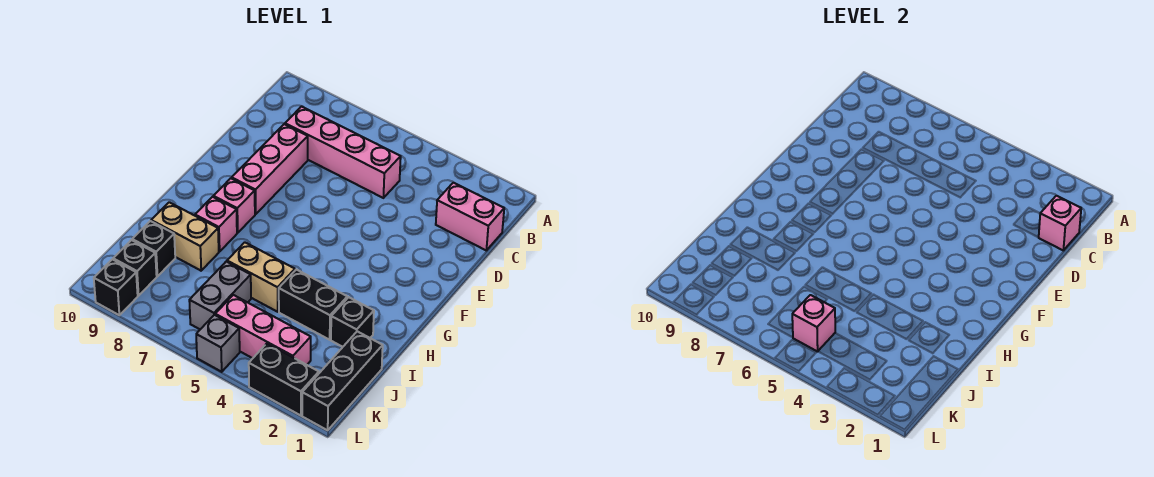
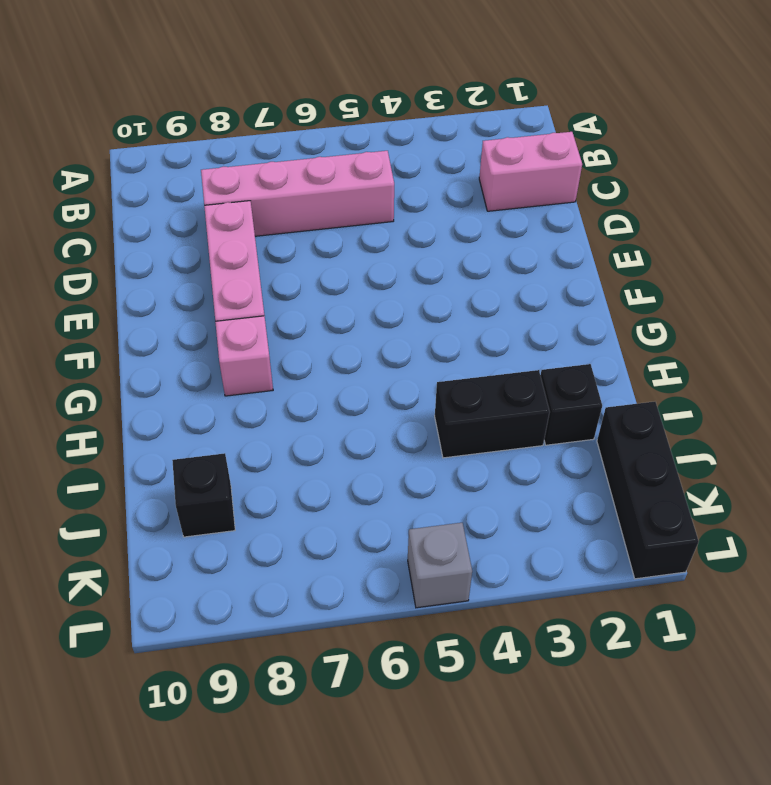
none -> pink brick H8 level 1
none -> tan brick I5:I6 level 1
none -> tan brick I8:I9 level 1

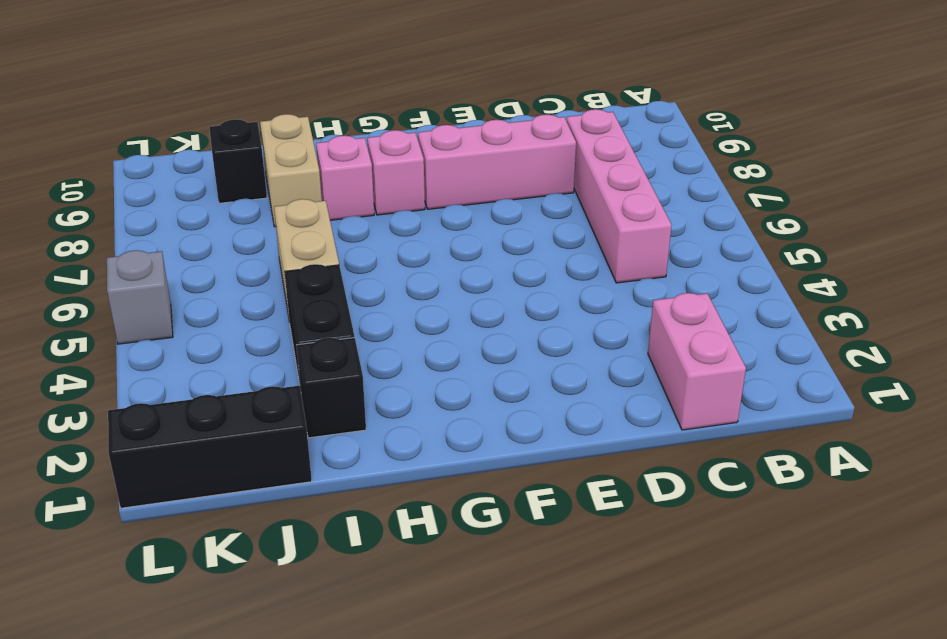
none -> grey brick J6:K6 level 1
none -> pink brick K3:K5 level 1
none -> black brick K9 level 1

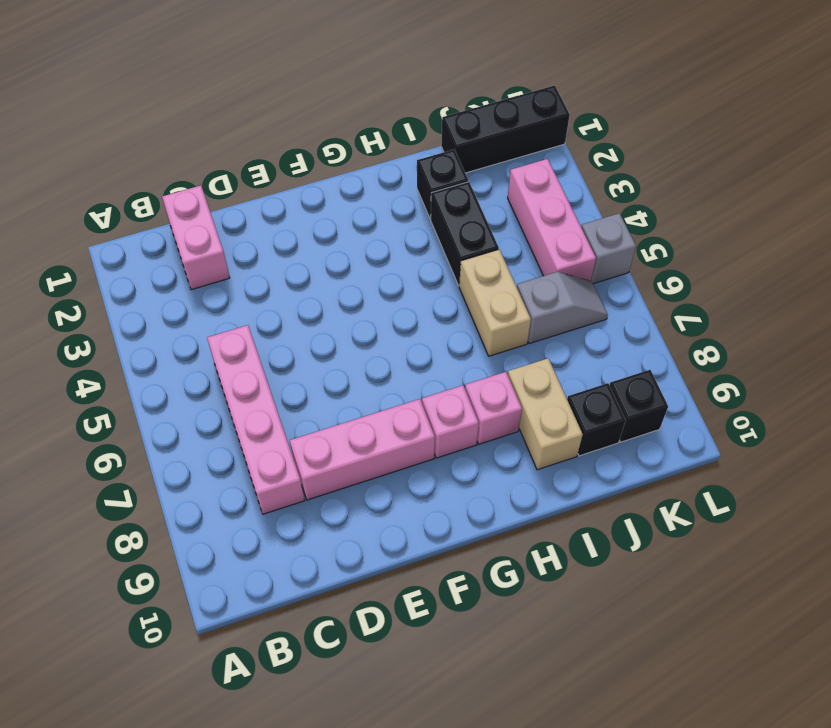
grey slope J6:K6 level 1 top J -> grey brick J6:K6 level 1
none -> black brick L2:L3 level 1
none -> black brick L9 level 1
none -> pink brick C1 level 2

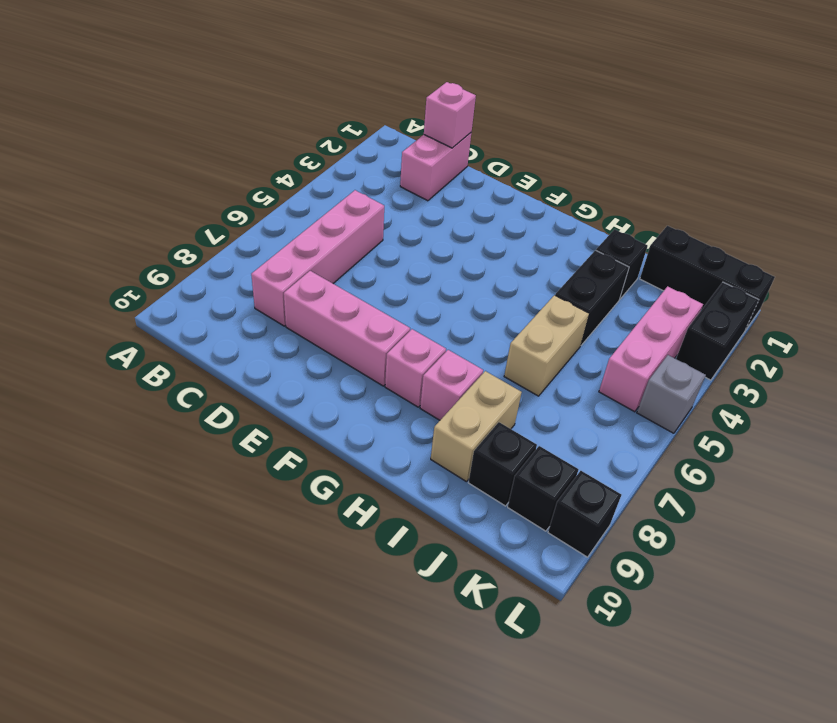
none -> grey brick J6:K6 level 1
none -> pink brick K5 level 2

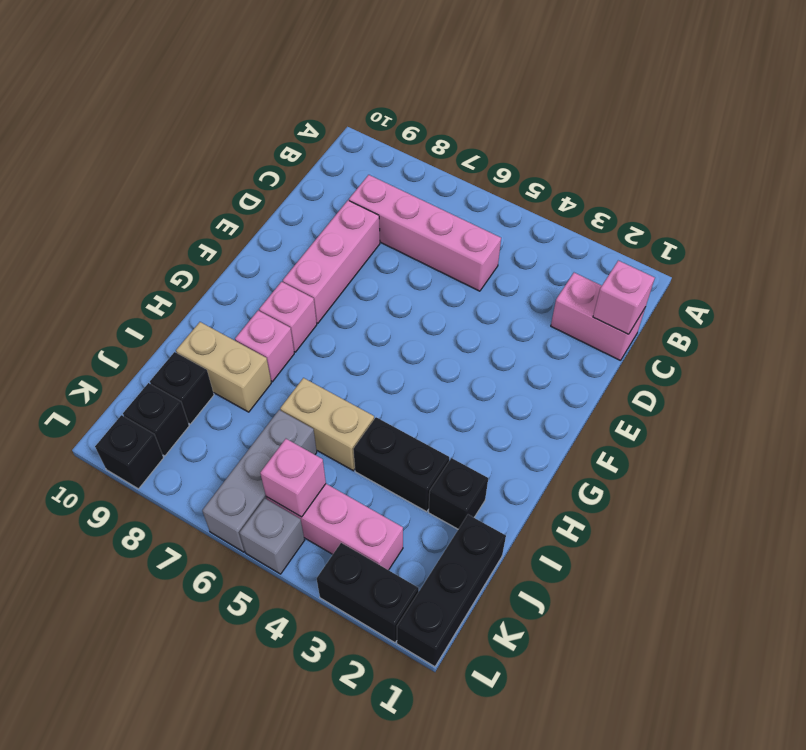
grey brick J6:L6 level 1 -> grey brick J6:K6 level 1

